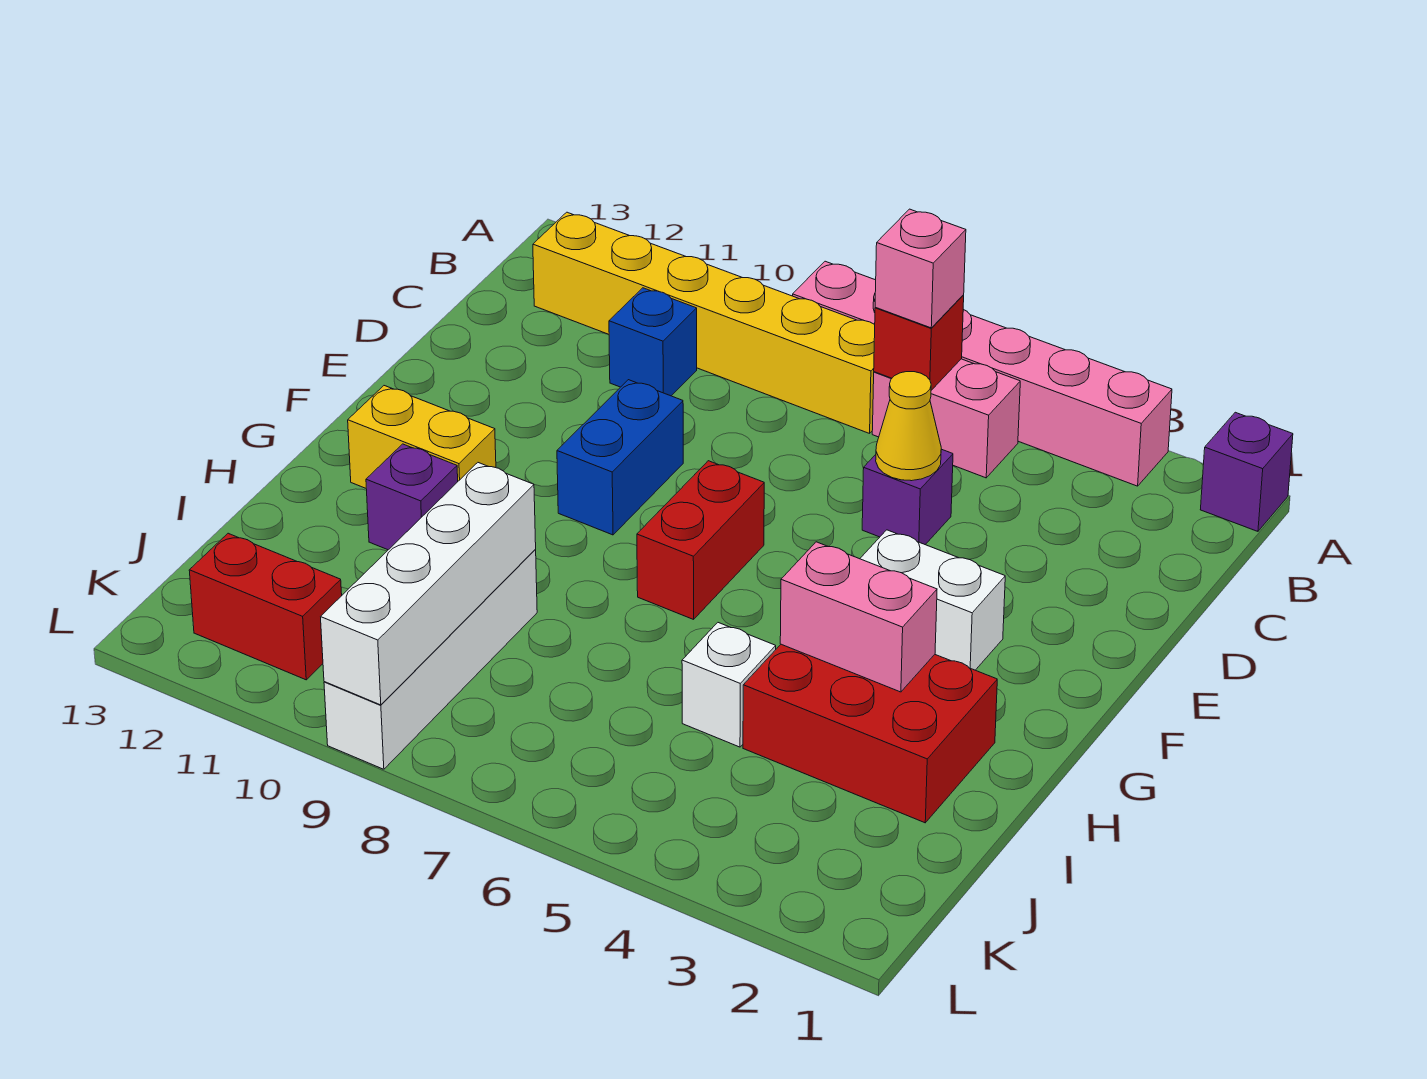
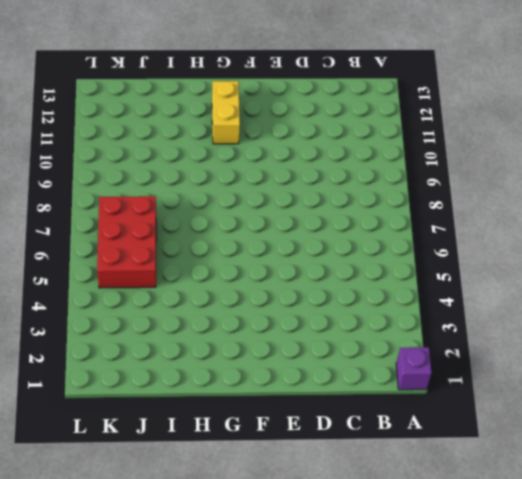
red brick J5:K7 level 1 -> red brick H2:I4 level 1
none -> pink brick A3:A8 level 1
none -> pink brick B5:B6 level 1
none -> yellow brick B7:B12 level 1

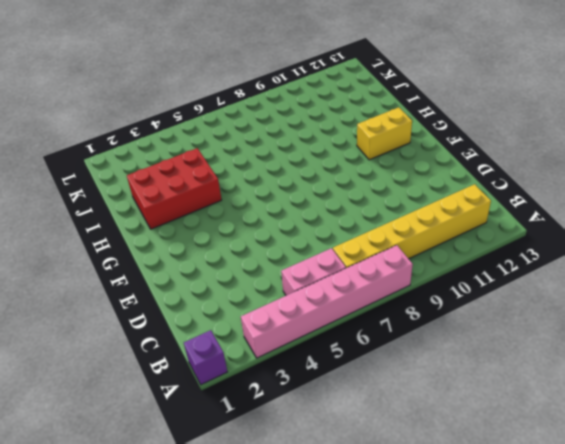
none -> blue brick C10 level 1
none -> purple brick D5 level 1
none -> blue brick E9:F9 level 1

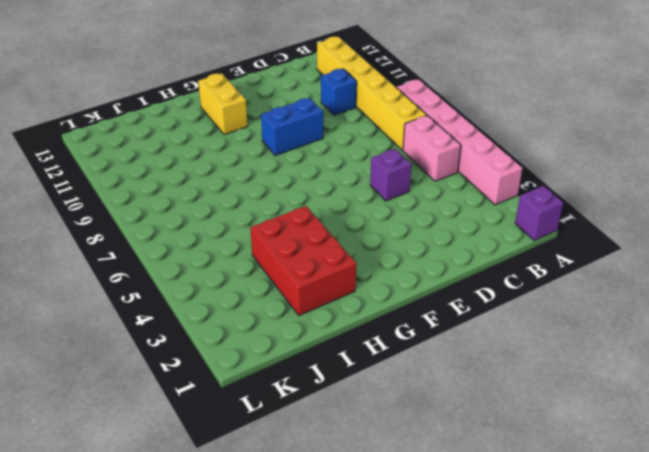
none -> white brick F3:F4 level 1
none -> red brick F7:G7 level 1
none -> purple brick H11 level 1

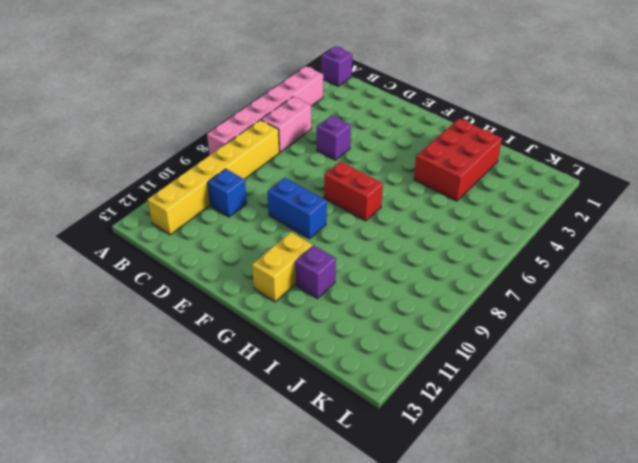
none -> white brick F3:F4 level 1
none -> white brick I5 level 1
none -> white brick I9:L9 level 1

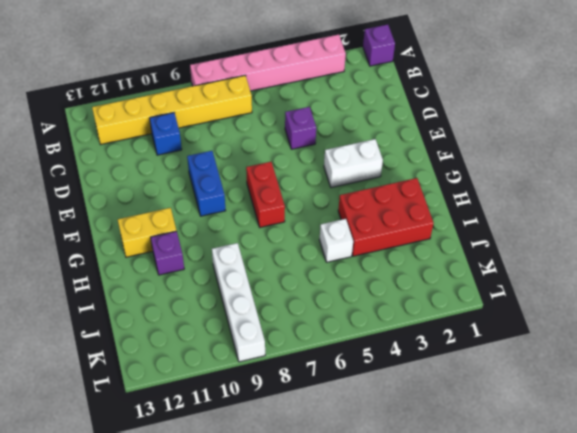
none -> pink brick B5:B6 level 1
none -> red brick K11:K12 level 1
none -> red brick B6 level 2

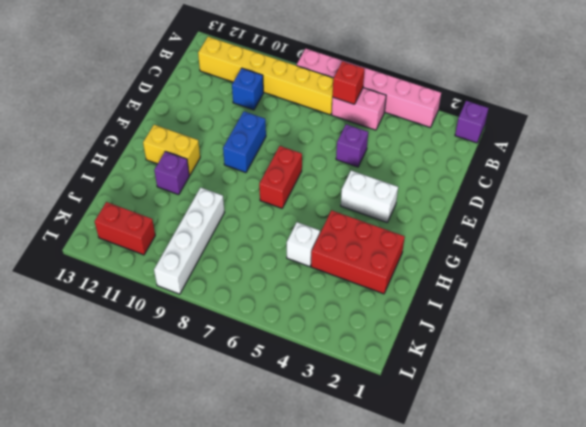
none -> yellow cone D5 level 2
none -> pink brick H3:H4 level 2
none -> white brick I9:L9 level 2

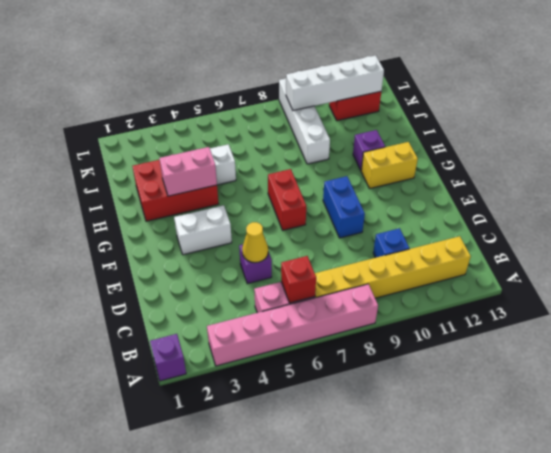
white brick K9:K12 level 2 -> white brick I9:L9 level 2
none -> pink brick B6 level 3

